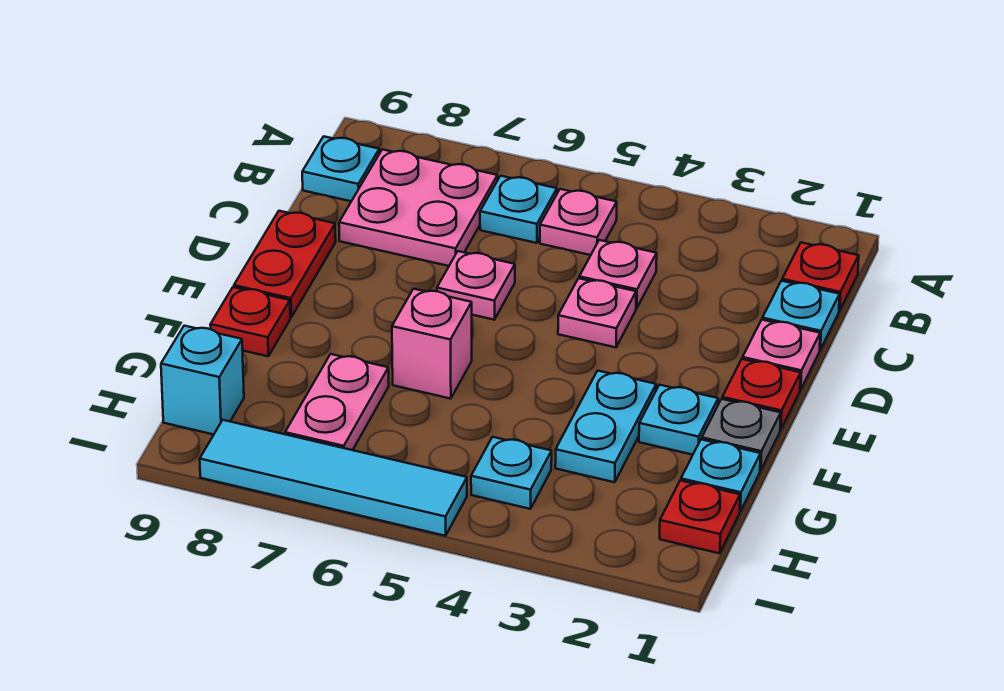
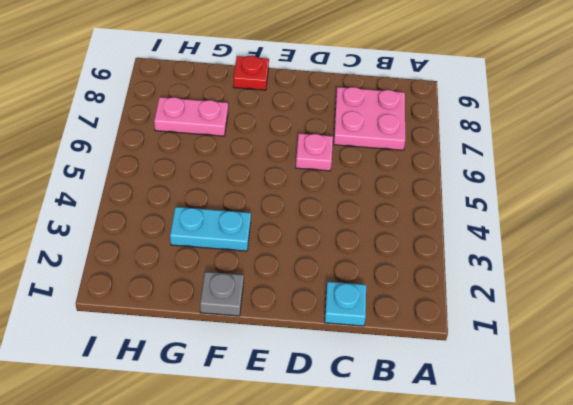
none -> red plate B1 level 1
none -> pink plate B5 level 1
none -> cyan plate B6 level 1

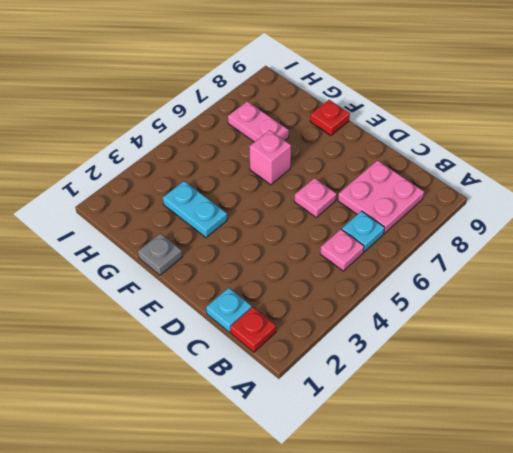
none -> cyan plate B9 level 1
none -> pink plate C4 level 1
none -> pink plate D1 level 1

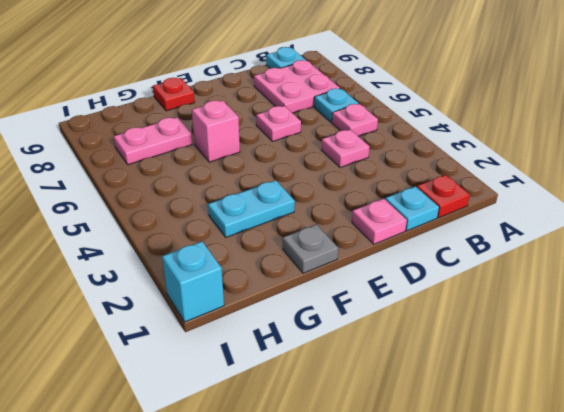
cyan brick I1 level 1 -> cyan brick H9 level 1
none -> pink plate D4 level 1
none -> red plate D9:E9 level 1
none -> red plate E1 level 1

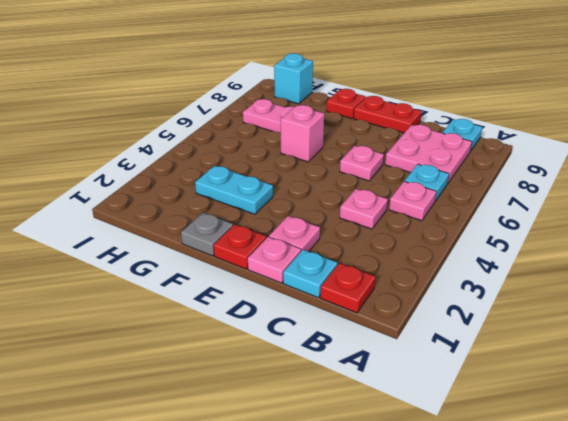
pink plate D2 level 1 -> pink plate D4 level 1
none -> cyan plate F2 level 1
none -> cyan plate G1 level 1
none -> red plate H1 level 1

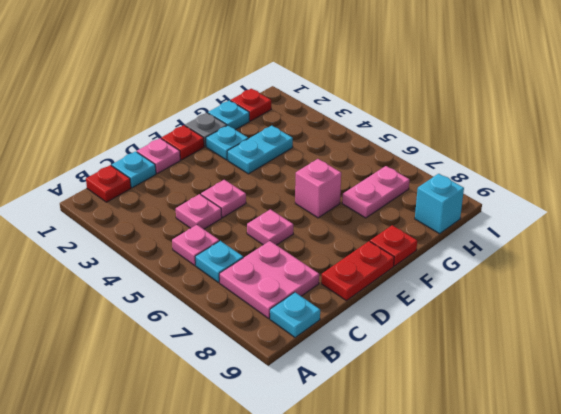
none -> cyan plate H4 level 1
none -> cyan tile I5:I8 level 1

